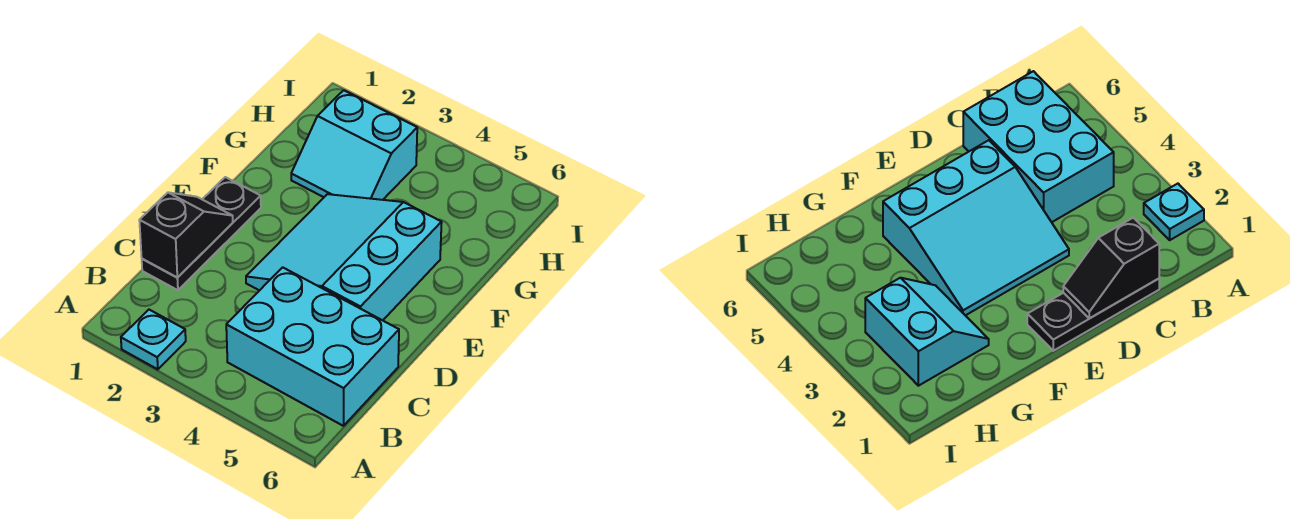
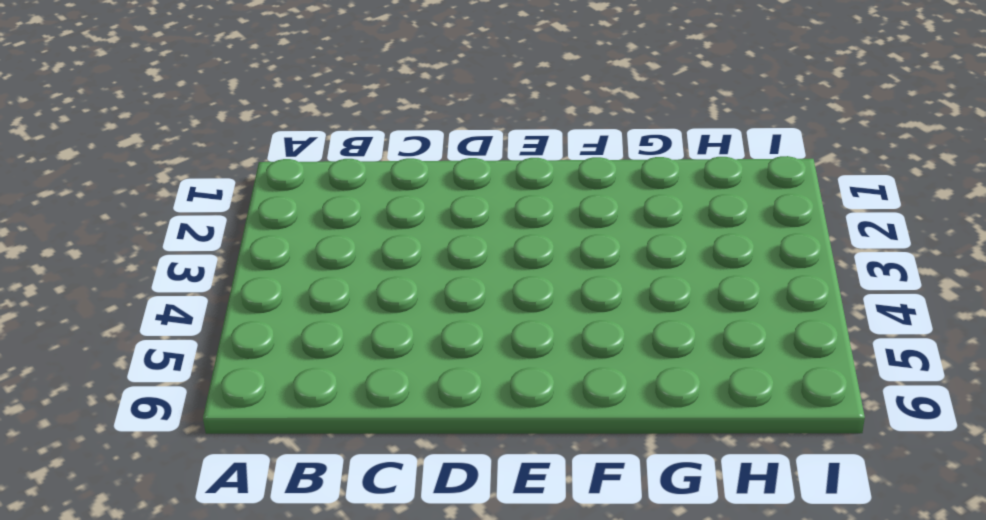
none -> cyan plate A2 level 1
none -> cyan brick B4:C6 level 1

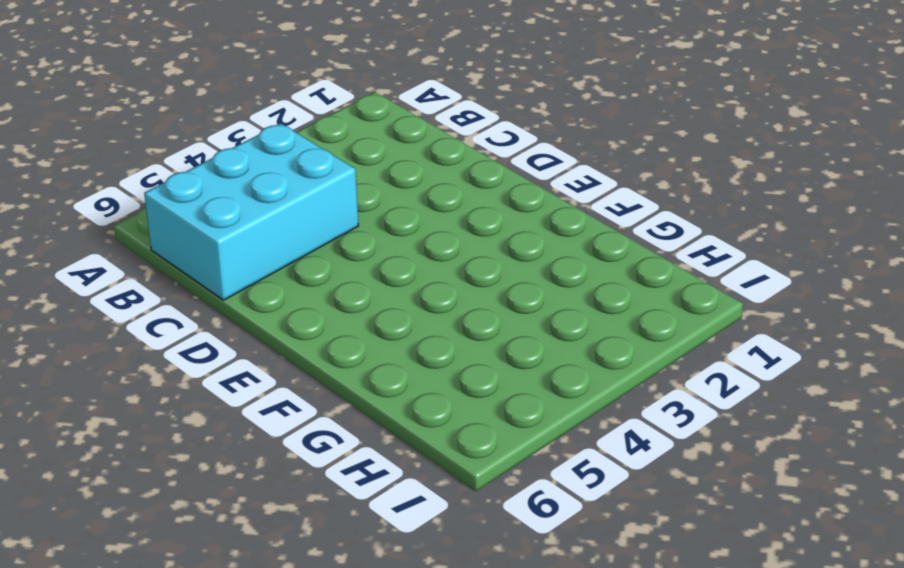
none -> cyan plate A2 level 1
none -> black plate C1:E1 level 1

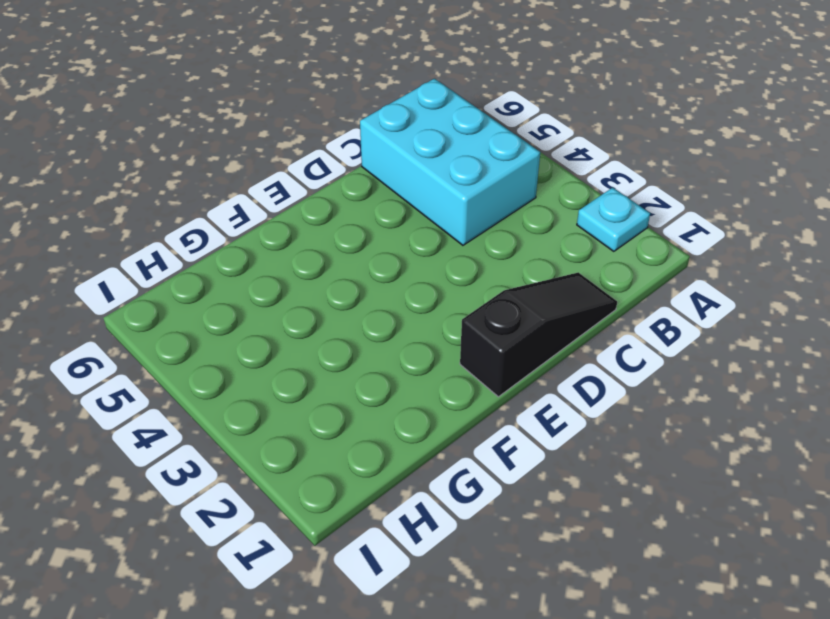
black slope C1:E1 level 1 top E -> black plate C1:E1 level 1
none -> cyan slope D3:F5 level 1 top 5
none -> cyan slope G2:H3 level 1 top H

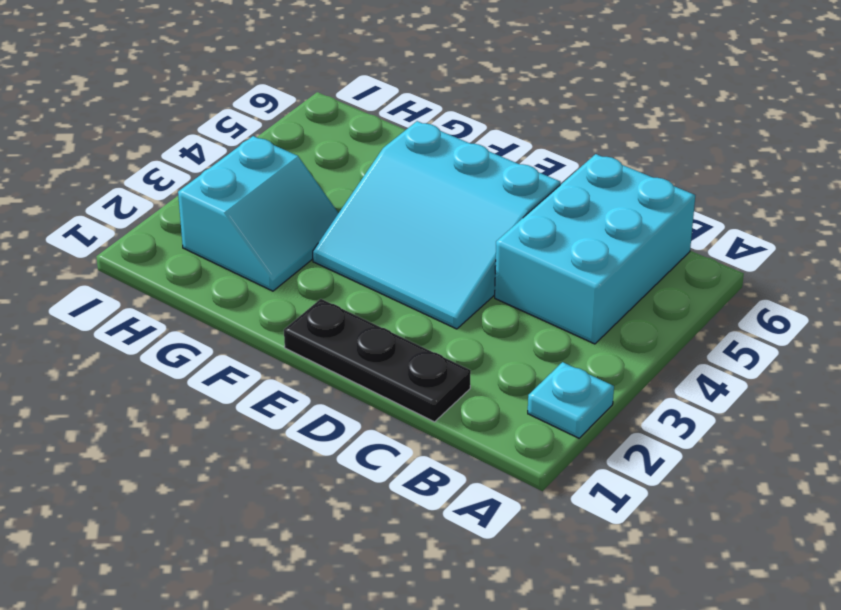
none -> black slope C1:D1 level 2 top C

